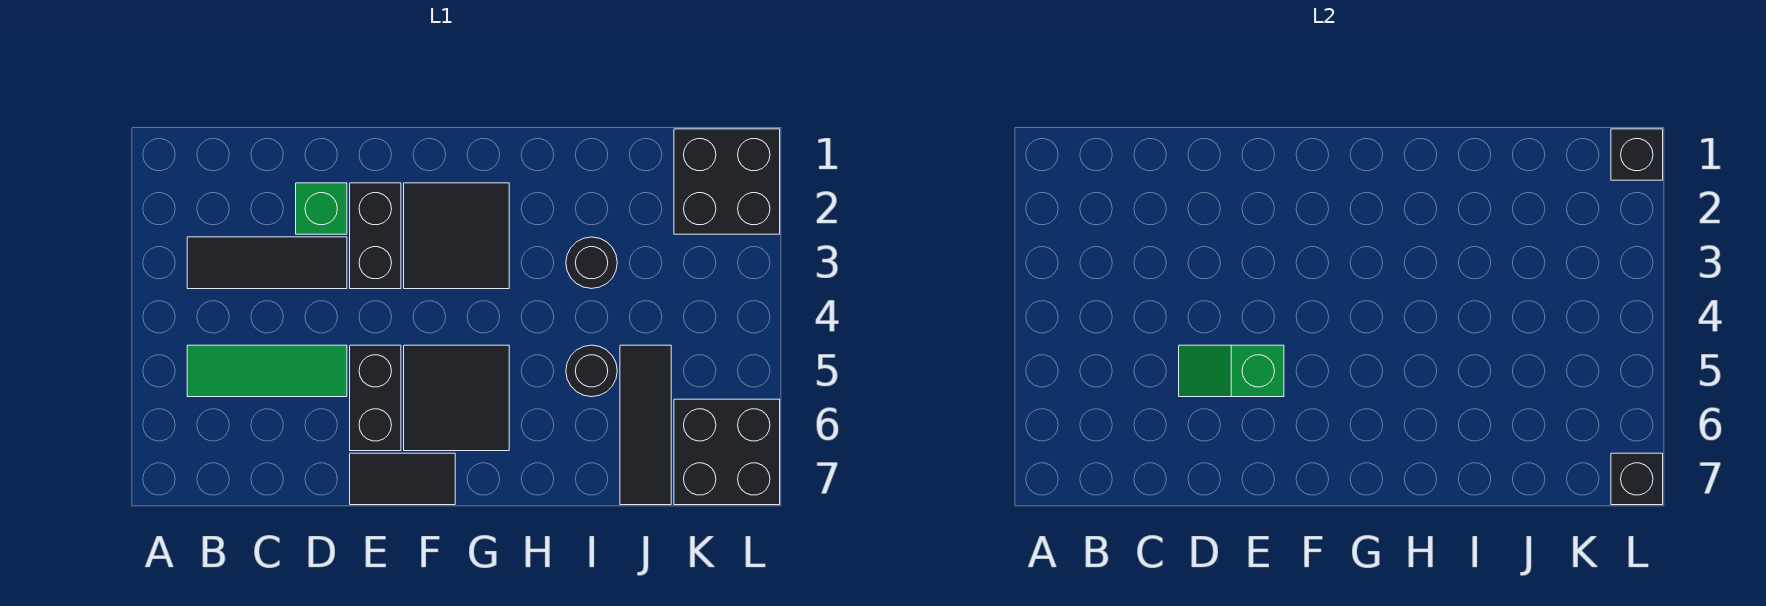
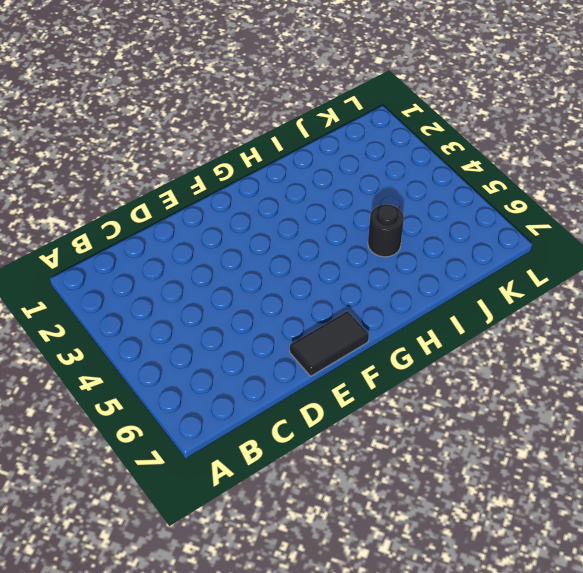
none -> black tile B3:D3 level 1
none -> green tile B5:D5 level 1
none -> green brick D2 level 1

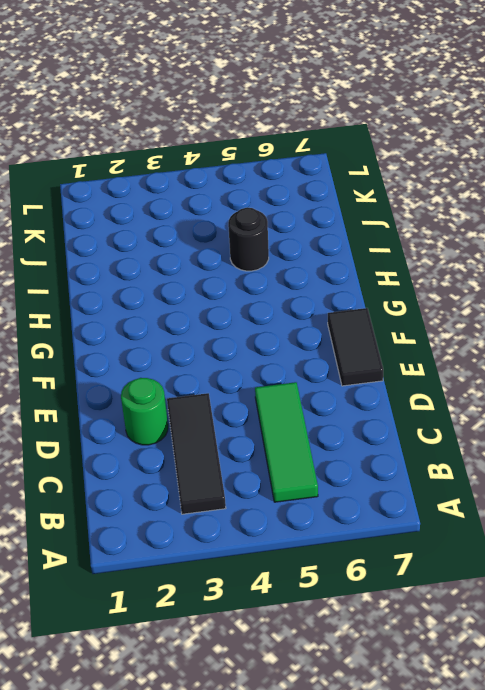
green round brick D2 level 1 -> green brick D2 level 1
none -> black brick E2:E3 level 1
none -> black brick E5:E6 level 1
none -> black tile F2:G3 level 1

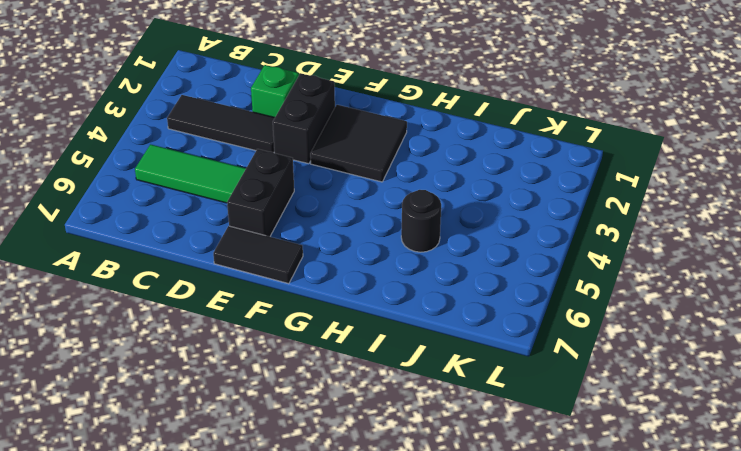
none -> black tile F5:G6 level 1
none -> black round brick I3 level 1
none -> black tile J5:J7 level 1

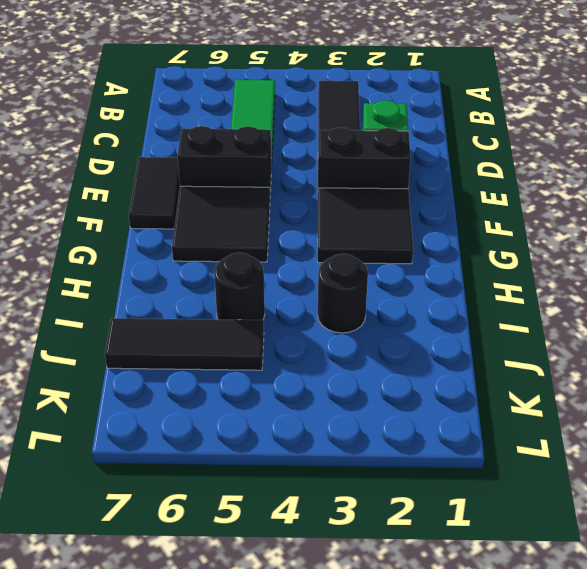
none -> black brick K1:L2 level 1
none -> black brick K6:L7 level 1
none -> green slope D5:E5 level 2 top E

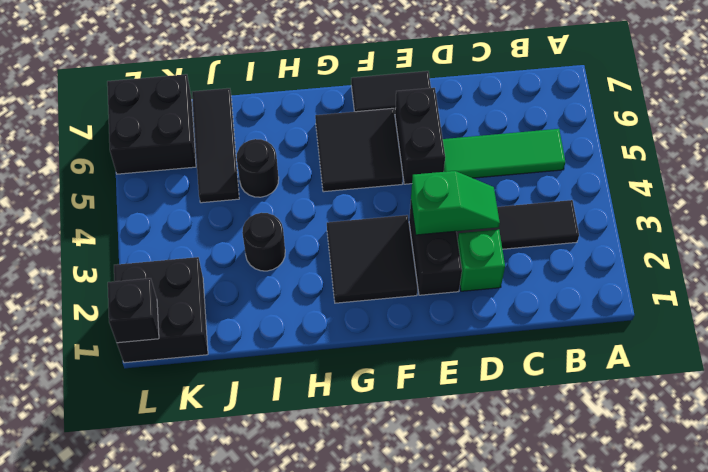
green slope D3:E3 level 2 top E -> green slope D5:E5 level 2 top E
none -> black brick L7 level 2

